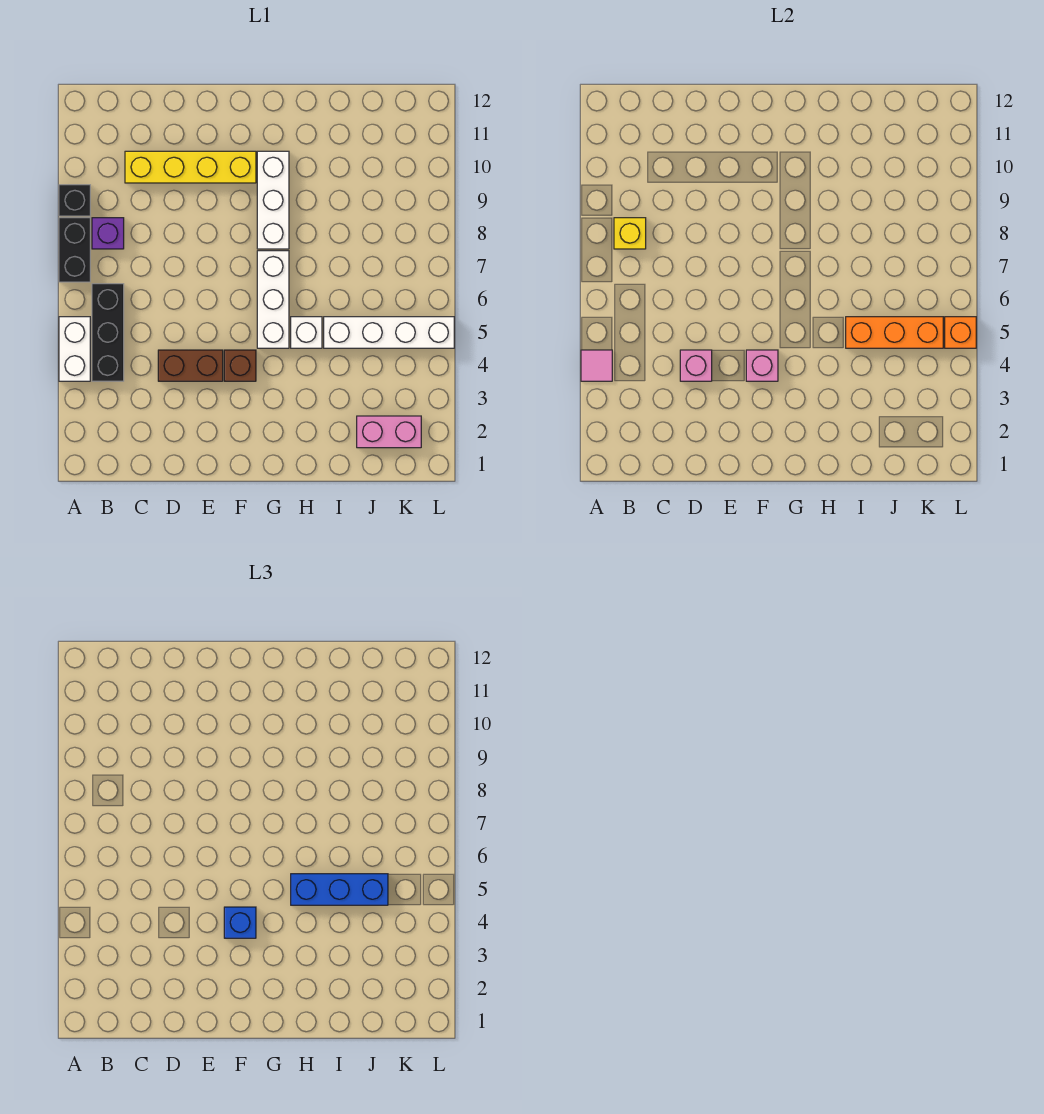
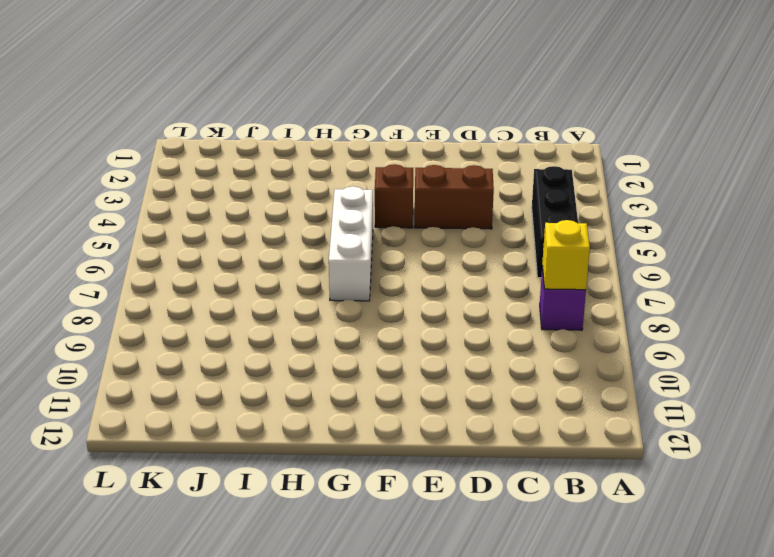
none -> white brick A4:A5 level 1
none -> black brick A7:A8 level 1
none -> black brick A9 level 1

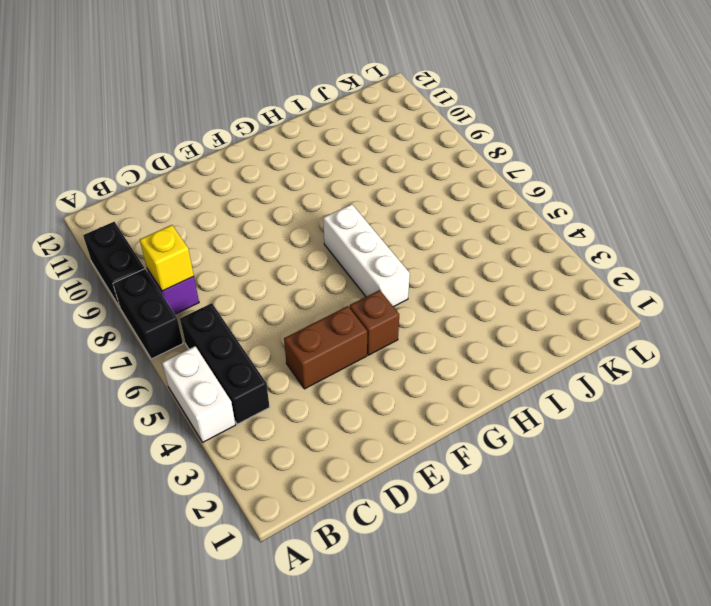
black brick A9:A10 level 1 -> black brick A9 level 1
none -> yellow brick C10:F10 level 1
none -> white brick G8:G10 level 1
none -> white brick H5 level 1

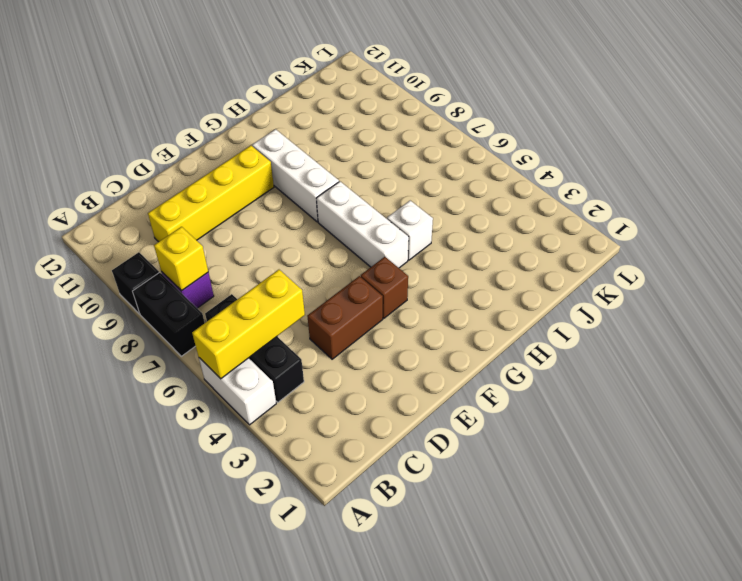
yellow brick A5:C5 level 2 -> none
none -> white brick I5:L5 level 1
none -> pink brick J2:K2 level 1
none -> pink tile A4 level 2

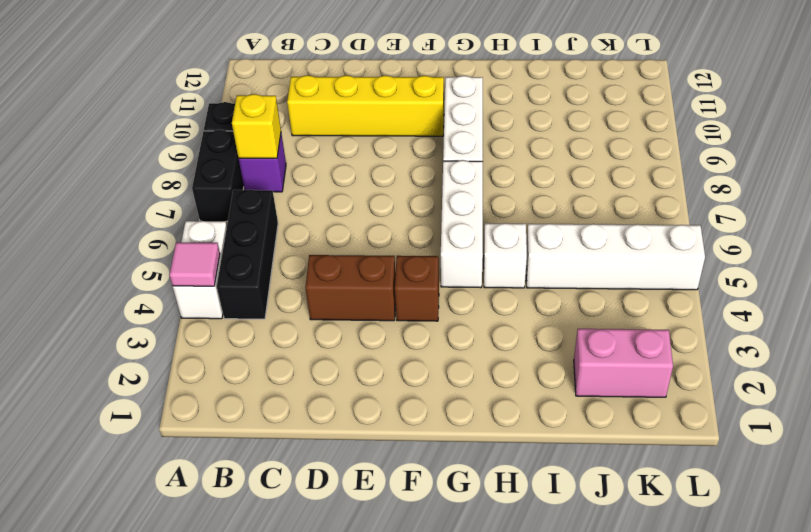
none -> pink brick D4 level 2
none -> pink brick F4 level 2
none -> orange brick I5:K5 level 2

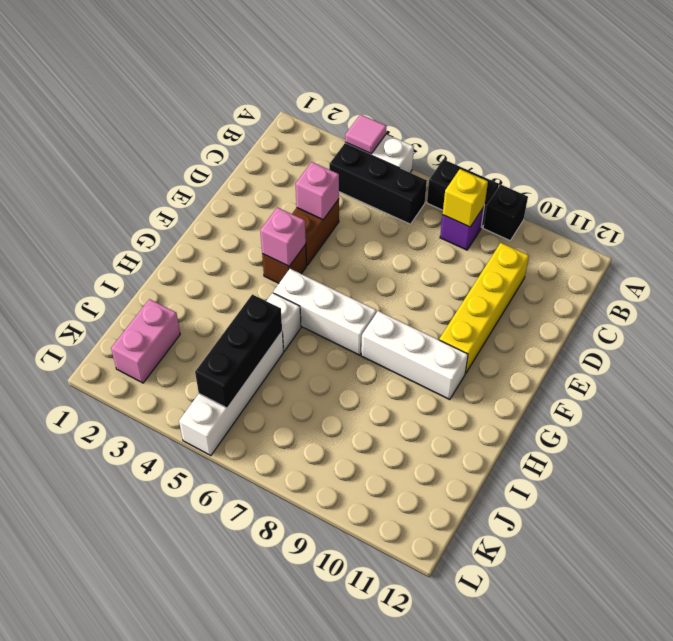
black brick I5:K5 level 2 -> orange brick I5:K5 level 2
none -> orange brick L5 level 2
none -> blue brick F4 level 3
none -> blue brick H5:J5 level 3

